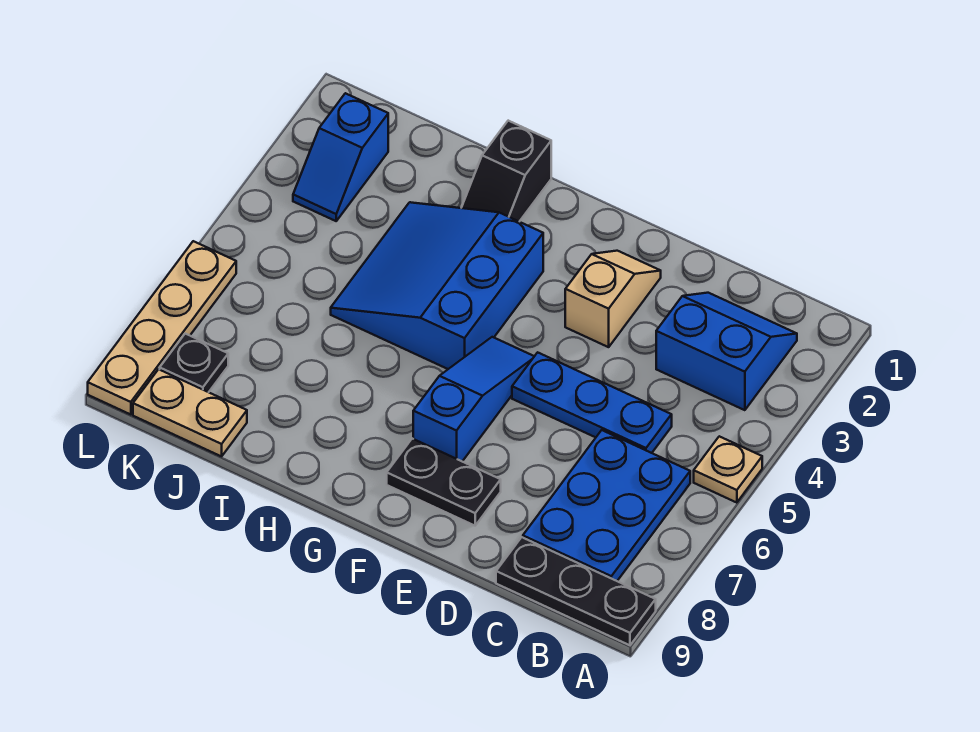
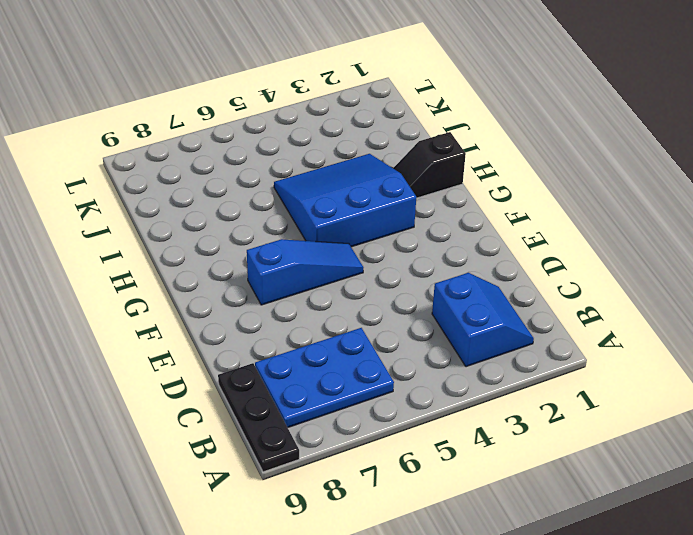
none -> tan plate A5 level 1
none -> blue plate C5:E5 level 1
none -> tan slope E2:E3 level 1 top 3

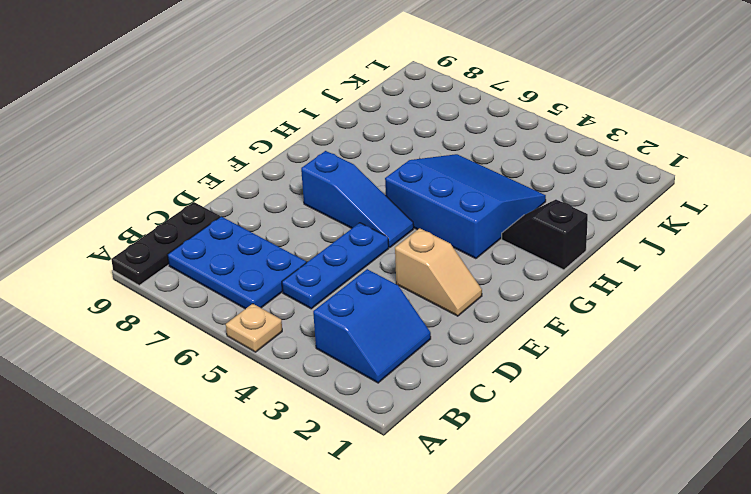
none -> black plate E8:F8 level 1
none -> tan plate J9:K9 level 1
none -> blue slope K2:K3 level 1 top 2

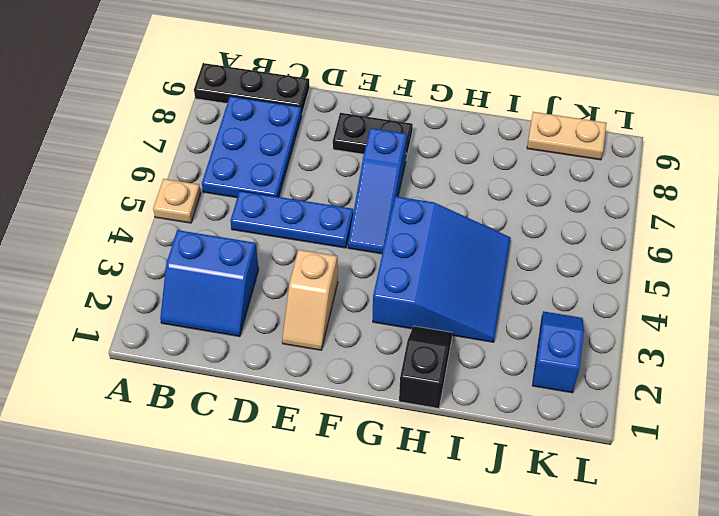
none -> black plate K8 level 1
none -> tan plate L6:L9 level 1

